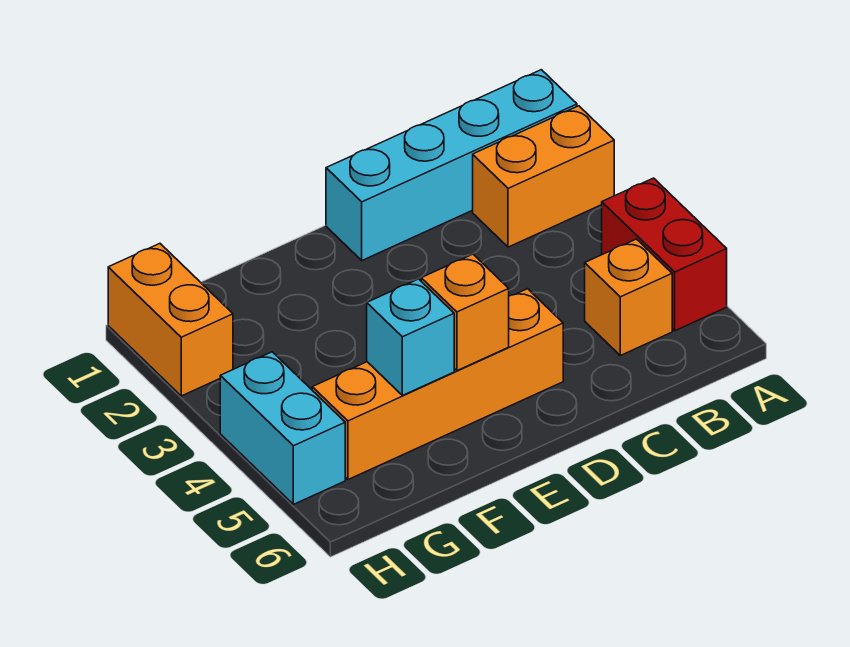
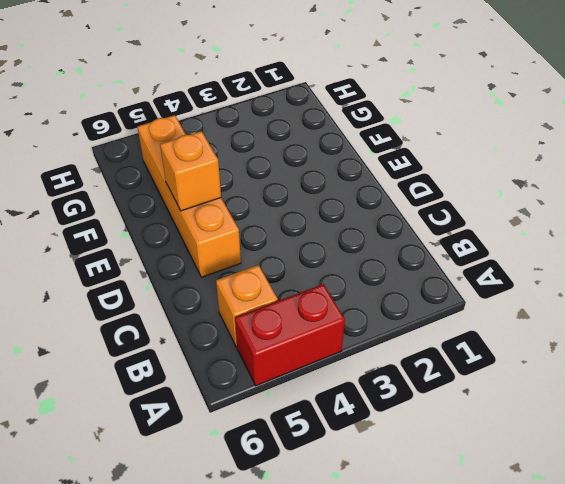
none -> cyan brick A1:D1 level 1
none -> orange brick A2:B2 level 1

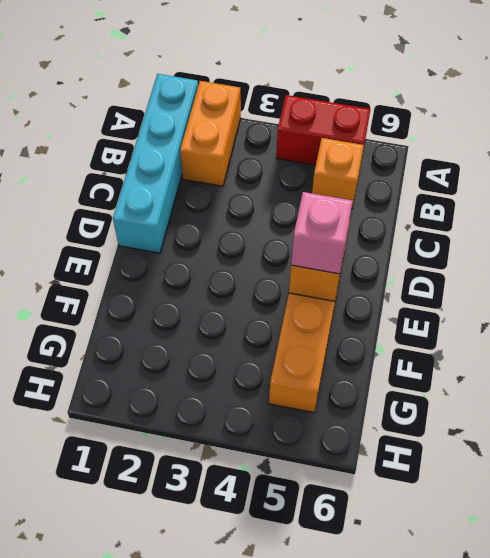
pink brick E5 level 3 -> none
none -> orange brick H1:H2 level 1
none -> cyan brick H4:H5 level 1

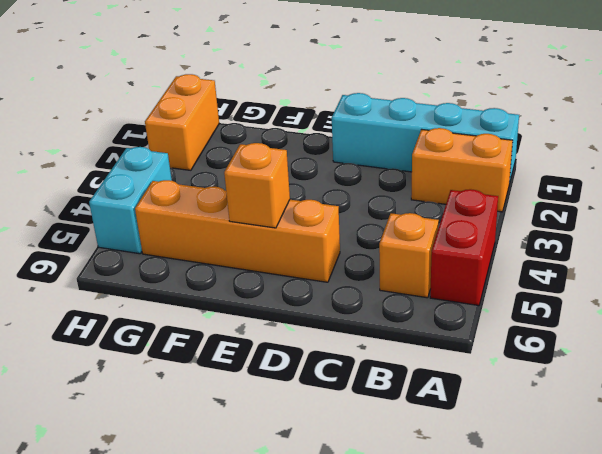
none -> cyan brick F5 level 2

